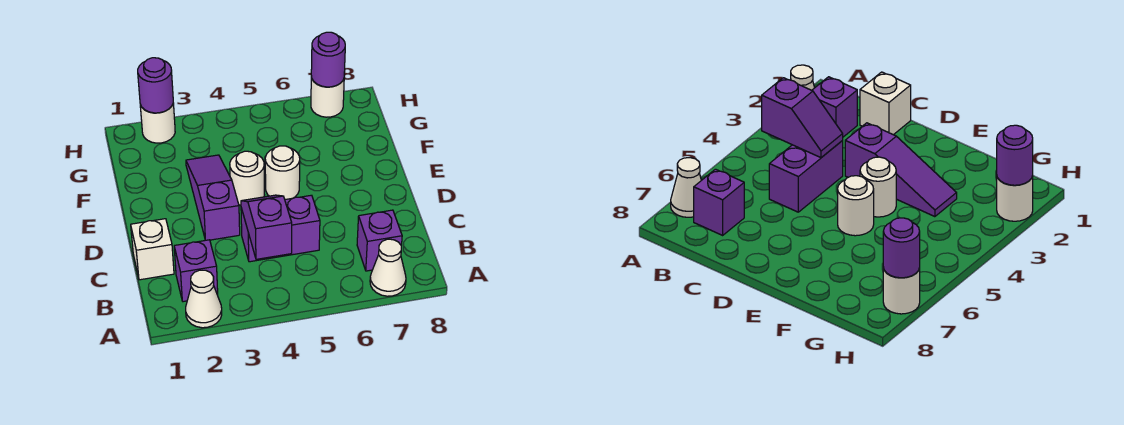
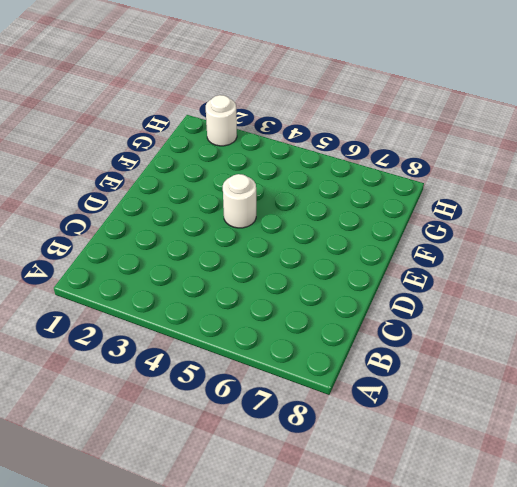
none -> white cone A2 level 1
none -> white cone A7 level 1
none -> purple brick B2 level 1

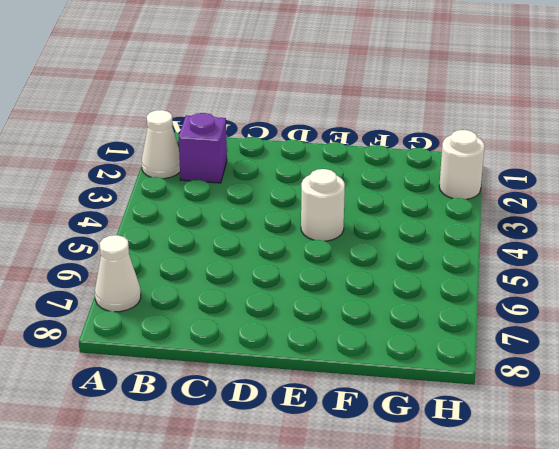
none -> purple brick B7 level 1
none -> white brick C1 level 1
none -> purple brick C4:C5 level 1

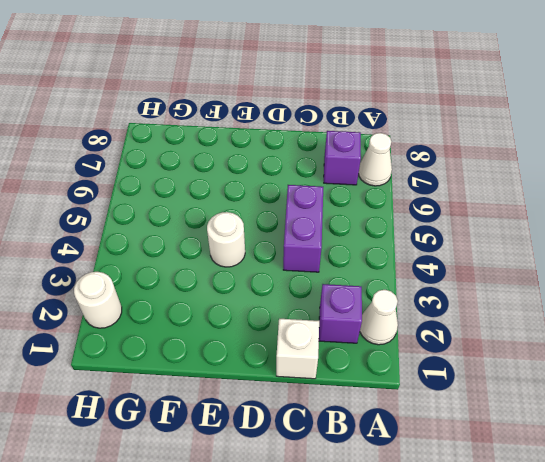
none -> purple slope D3:F3 level 1 top D
none -> white round brick E5 level 1
none -> white round brick H7 level 1

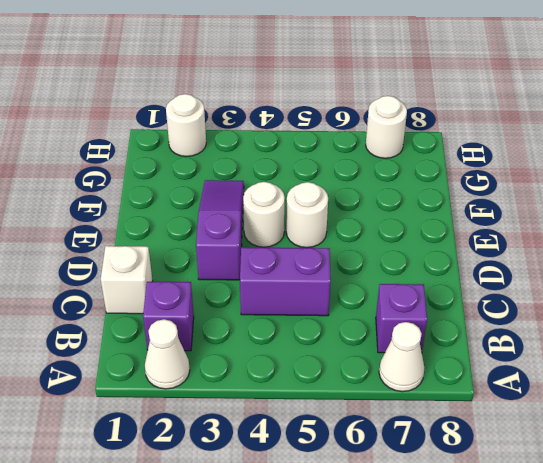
none -> purple slope B4:C4 level 2 top B
none -> purple round brick H2 level 2
none -> purple round brick H7 level 2

